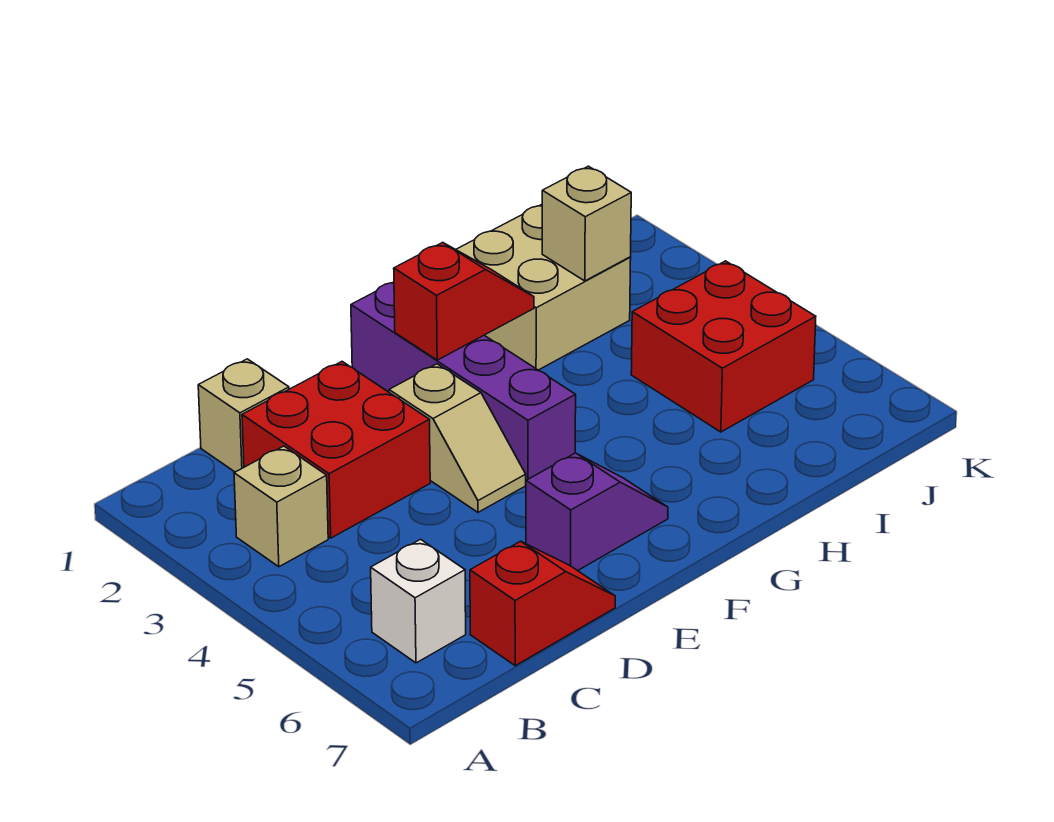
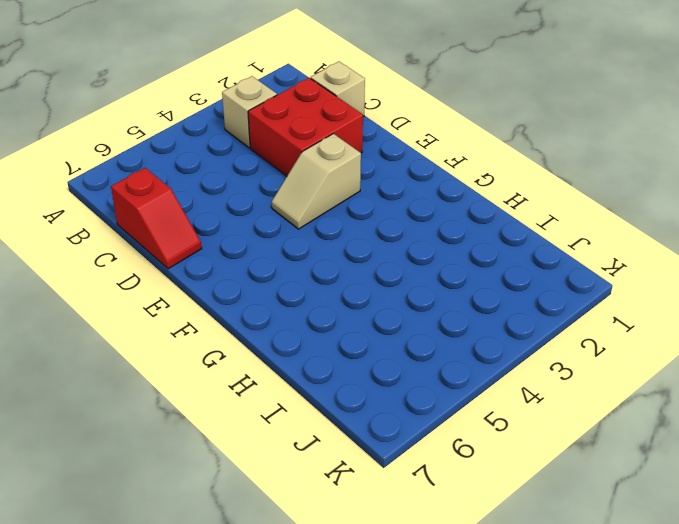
none -> white brick B6 level 1
none -> purple slope E6:F6 level 1 top E
none -> purple brick F1:F4 level 1

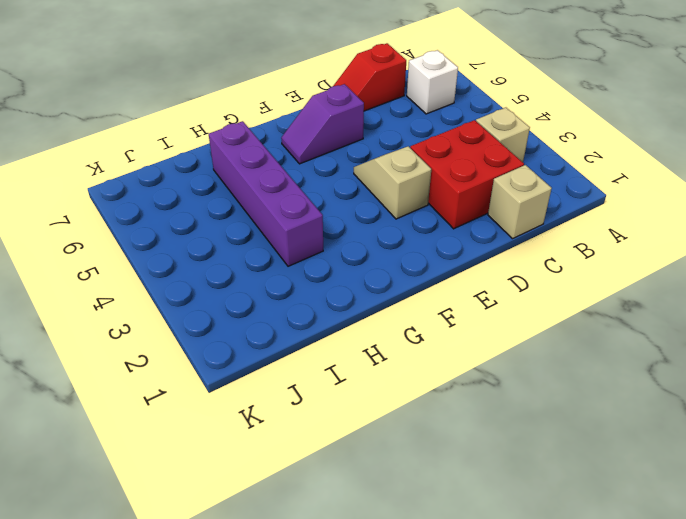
purple brick H3:H6 level 1 -> purple brick F1:F4 level 1
none -> tan brick H1:I2 level 1
none -> red brick I4:J5 level 1
none -> red slope F2:G2 level 2 top F

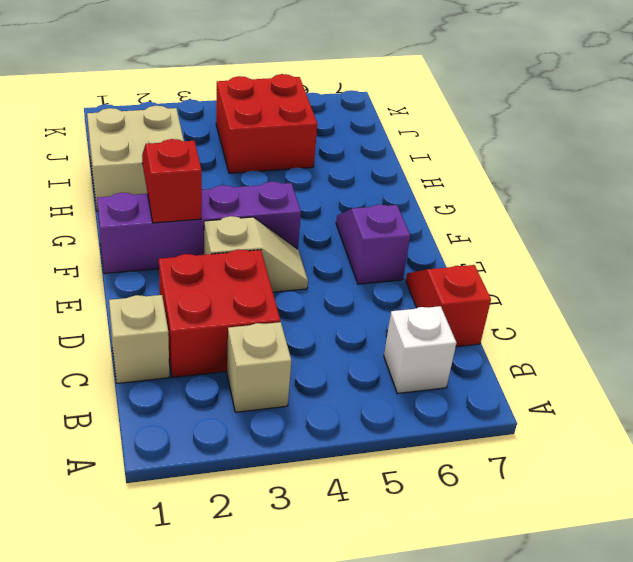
none -> tan brick I2 level 2

